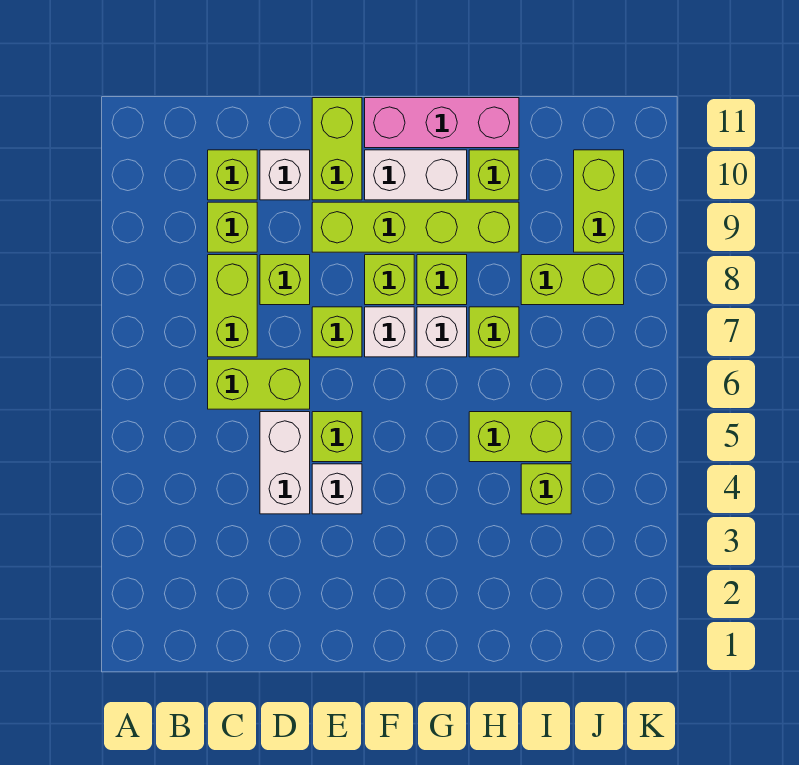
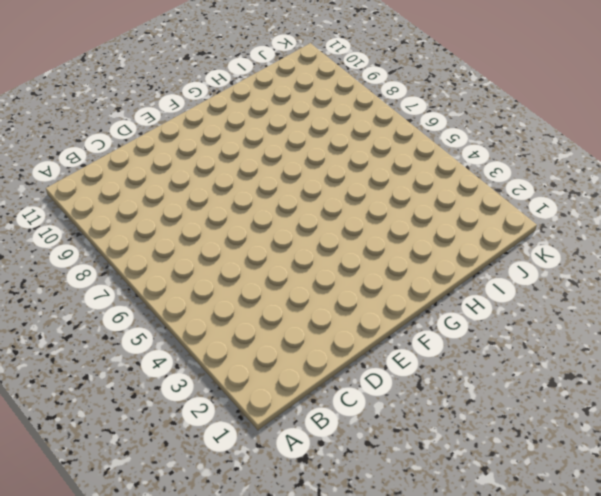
none -> lime brick C6:D6 level 1
none -> lime brick C7:C8 level 1
none -> lime brick C9 level 1

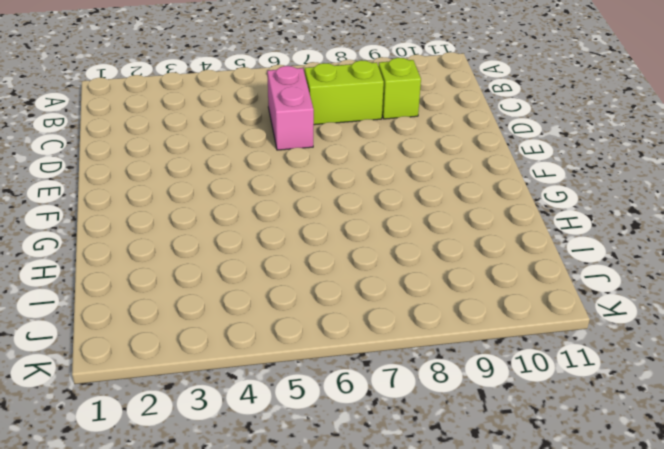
pink brick C6:D6 level 1 -> lime brick C6:D6 level 1
none -> lime brick C10 level 1
none -> white brick D4:D5 level 1
none -> lime brick D8 level 1

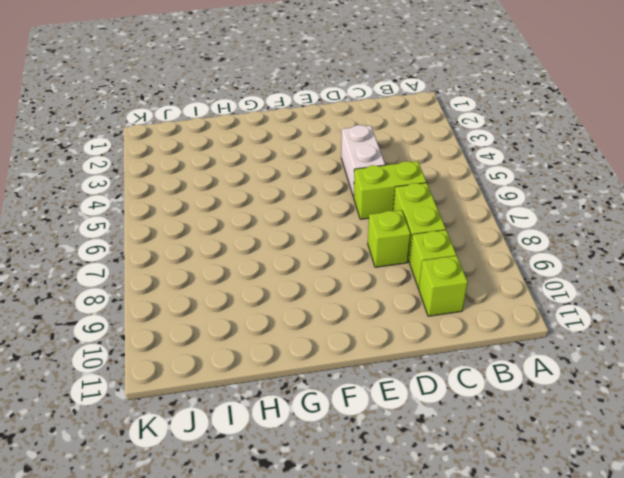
none -> white brick D10 level 1
none -> white brick E4 level 1
none -> lime brick E5 level 1

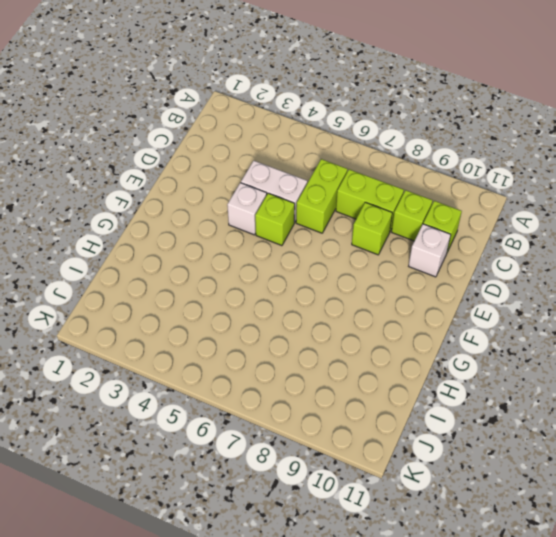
none -> lime brick E7 level 1
none -> lime brick E9:H9 level 1
none -> lime brick E10:E11 level 1

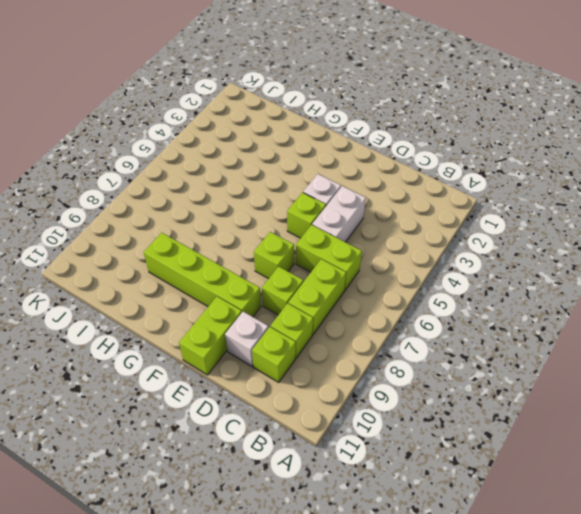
none -> white brick F7 level 1
none -> lime brick F8 level 1
none -> white brick F10:G10 level 1

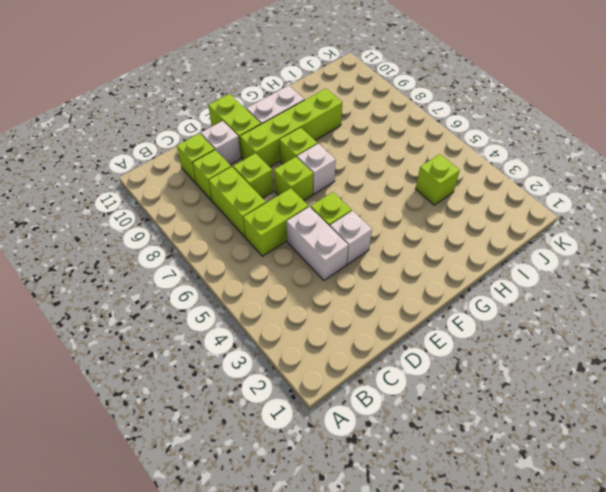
none -> pink brick F11:H11 level 1
none -> white brick G7 level 1
none -> lime brick G8 level 1

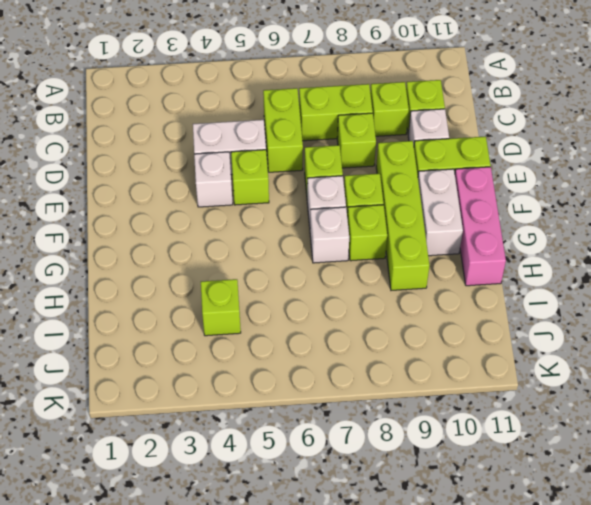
none -> lime brick H5:I5 level 1
none -> lime brick H7 level 1
none -> lime brick H10 level 1

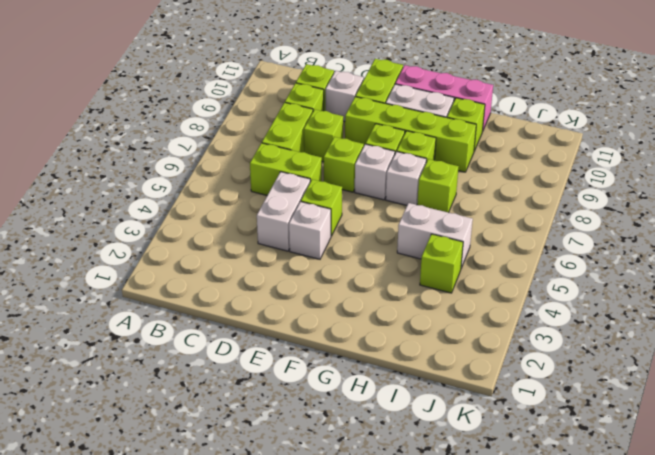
white brick H5:I5 level 1 -> lime brick H5:I5 level 1
none -> lime brick I8:J8 level 1
none -> lime brick J9:J10 level 1

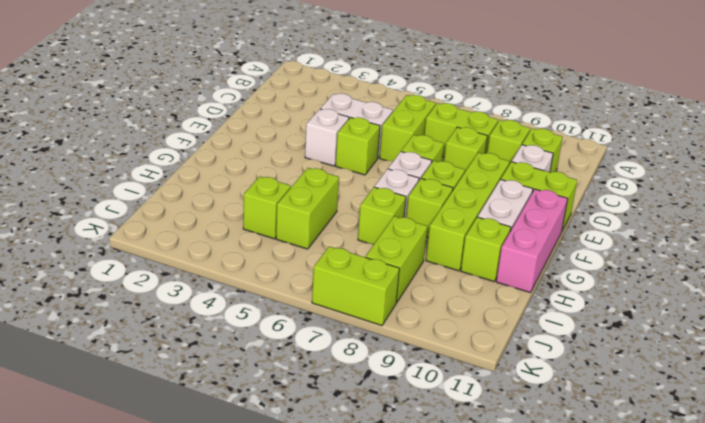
lime brick K7:K8 level 1 -> lime brick J9:J10 level 1

